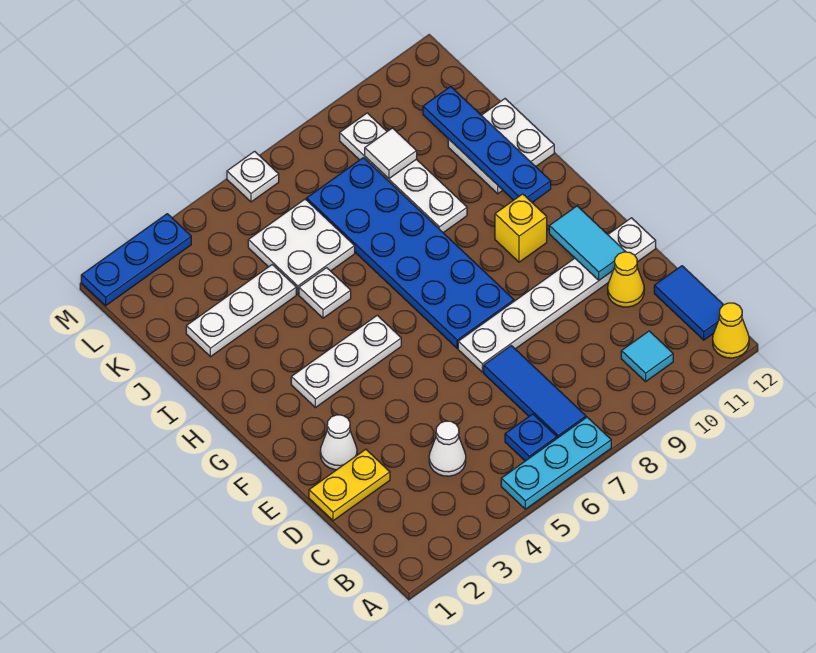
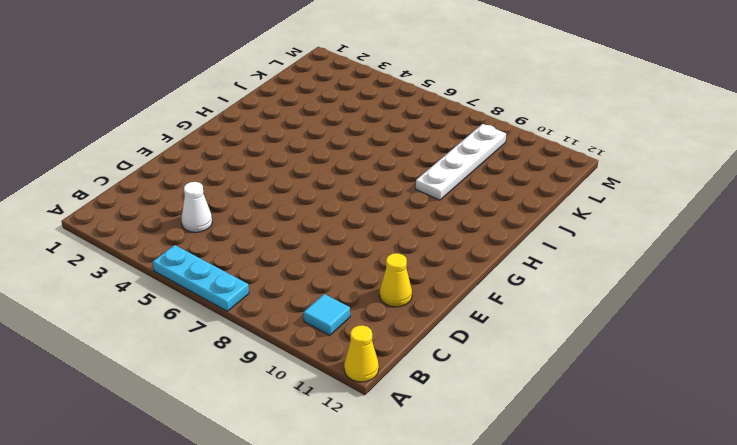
none -> blue plate B6 level 1
none -> blue tile B7:D7 level 1
none -> blue tile B12:C12 level 1

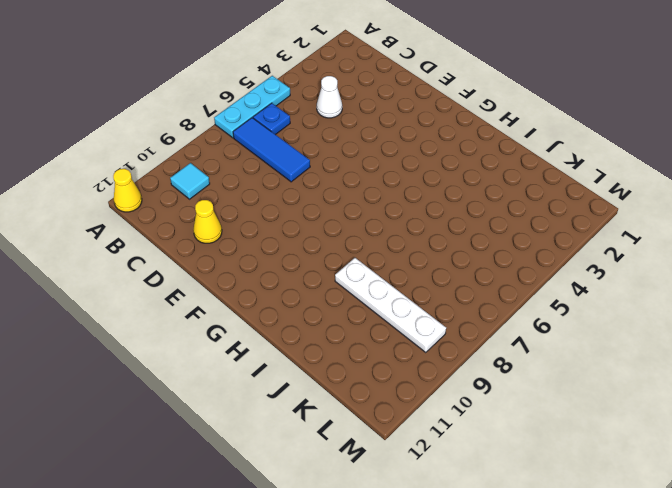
none -> blue tile B12:C12 level 1
none -> yellow plate D1:D2 level 1
none -> white cone E2 level 1

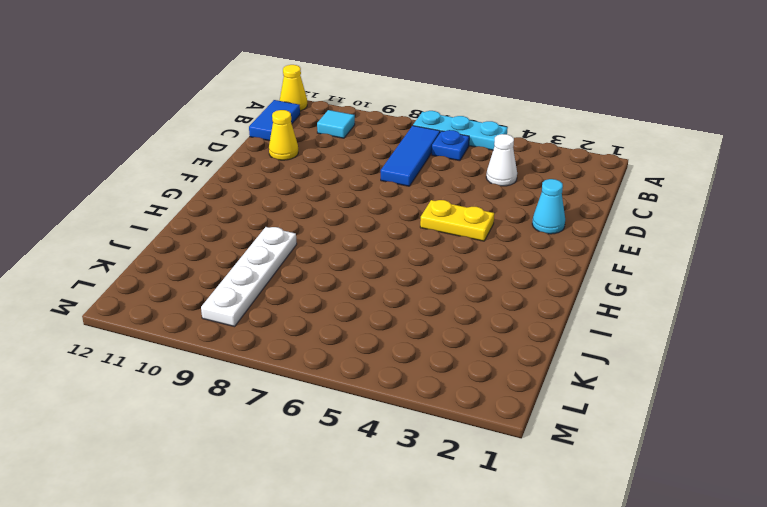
cyan cone E2 level 1 -> white cone E2 level 1
yellow plate F4:F5 level 1 -> yellow plate D1:D2 level 1
none -> white plate E7:E12 level 1
none -> blue plate F7:K8 level 1
none -> white plate G3:G5 level 1

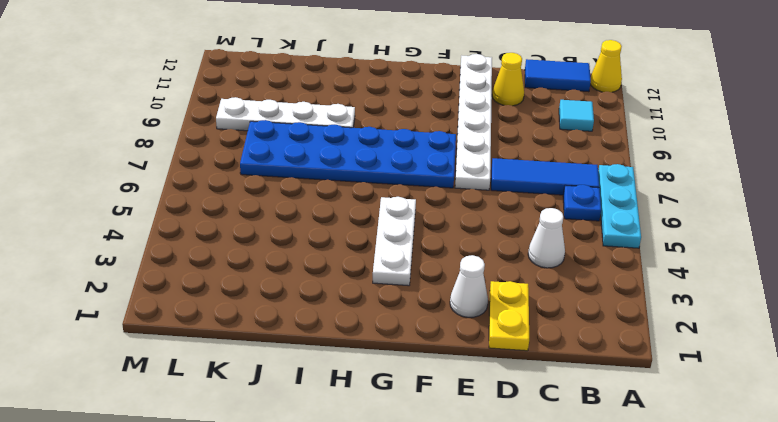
none -> yellow brick G10 level 1
none -> white plate I5 level 1
none -> white plate I11:J12 level 1

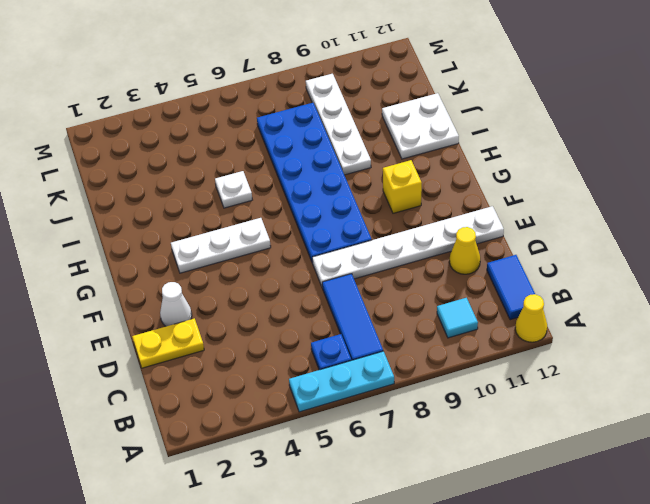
none -> white cone C4 level 1
none -> white plate J2:J4 level 1
none -> white plate J5:K6 level 1

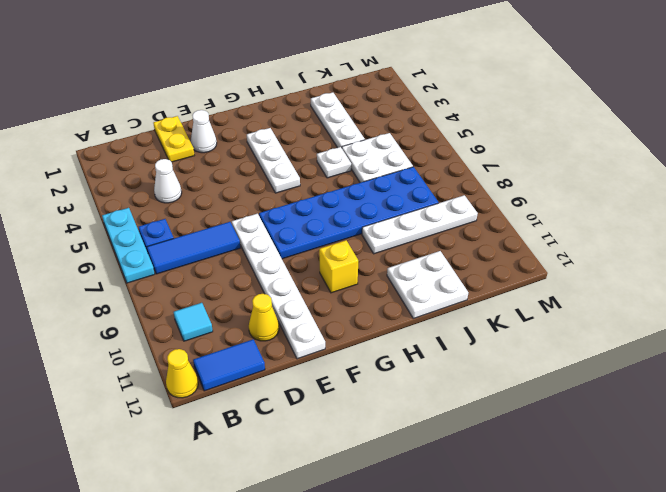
none -> blue plate M1:M3 level 1
none -> white plate M6 level 1
none -> cyan tile E11:F11 level 2

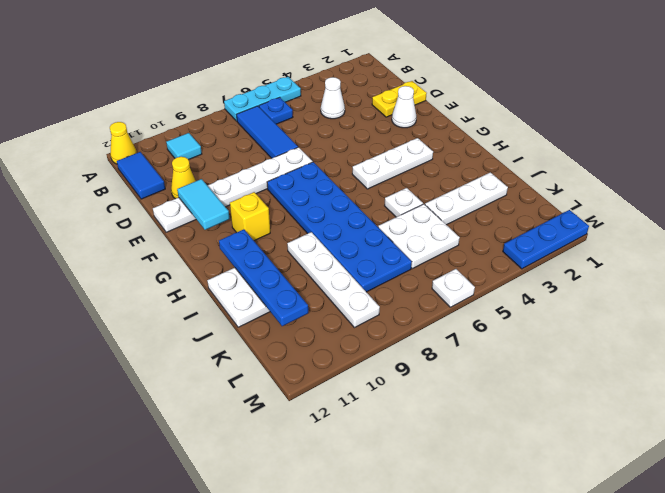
none -> white tile K9 level 2

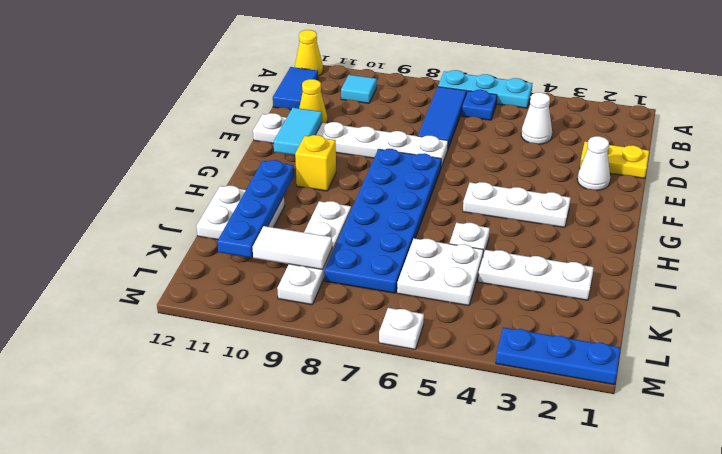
white tile K9:K10 level 2 -> white tile K9 level 2

